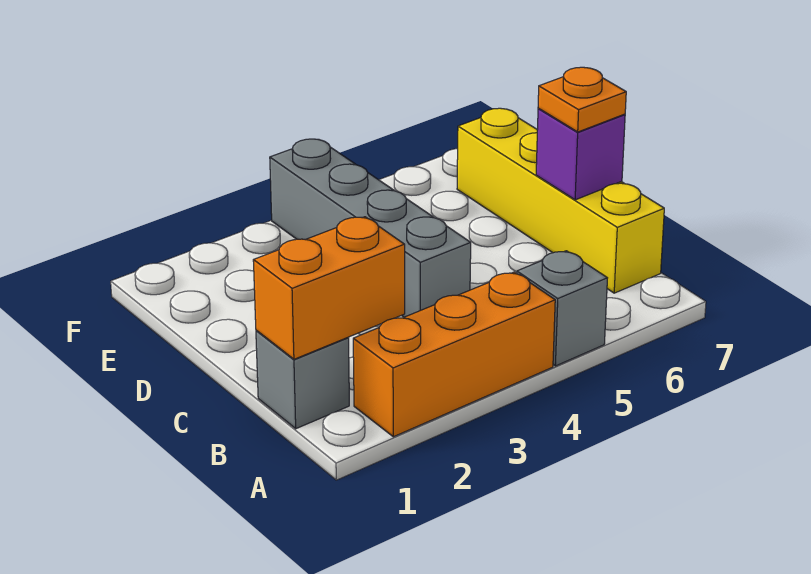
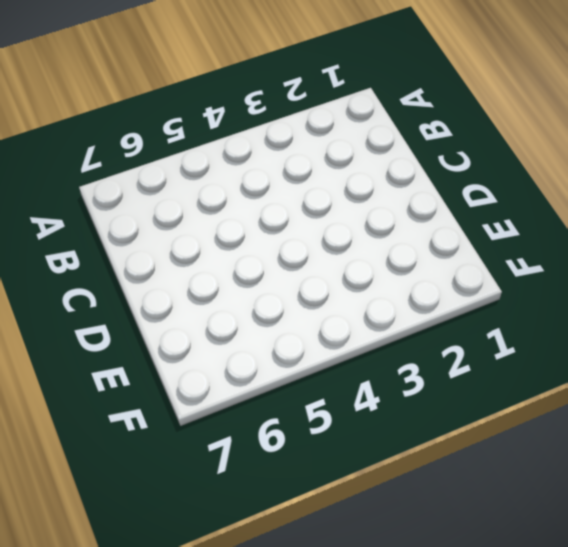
none -> orange brick A2:A4 level 1
none -> grey brick A5 level 1

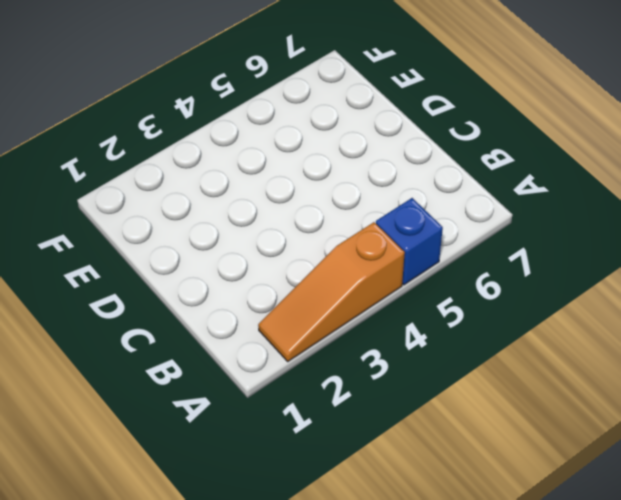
orange slope A2:A4 level 1 top 4 -> orange brick A2:A4 level 1
blue brick A5 level 1 -> grey brick A5 level 1
none -> grey brick B1 level 1
none -> yellow brick B7:E7 level 1

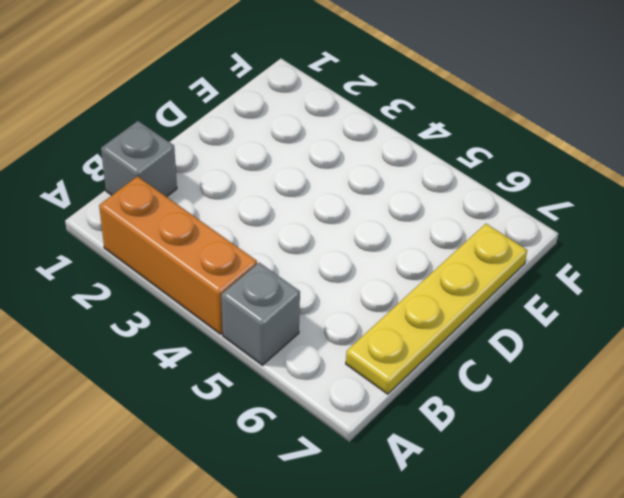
yellow plate B7:E7 level 1 -> yellow brick B7:E7 level 1
none -> grey brick C4:F4 level 1
none -> orange brick B1:B2 level 2

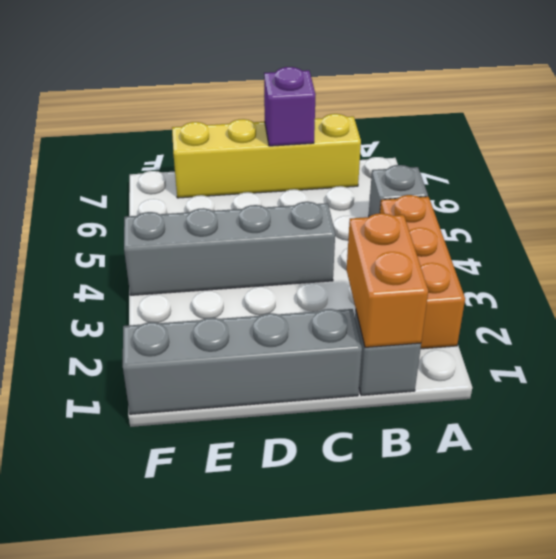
grey brick C1:F1 level 1 -> none
none -> orange plate C7 level 3

